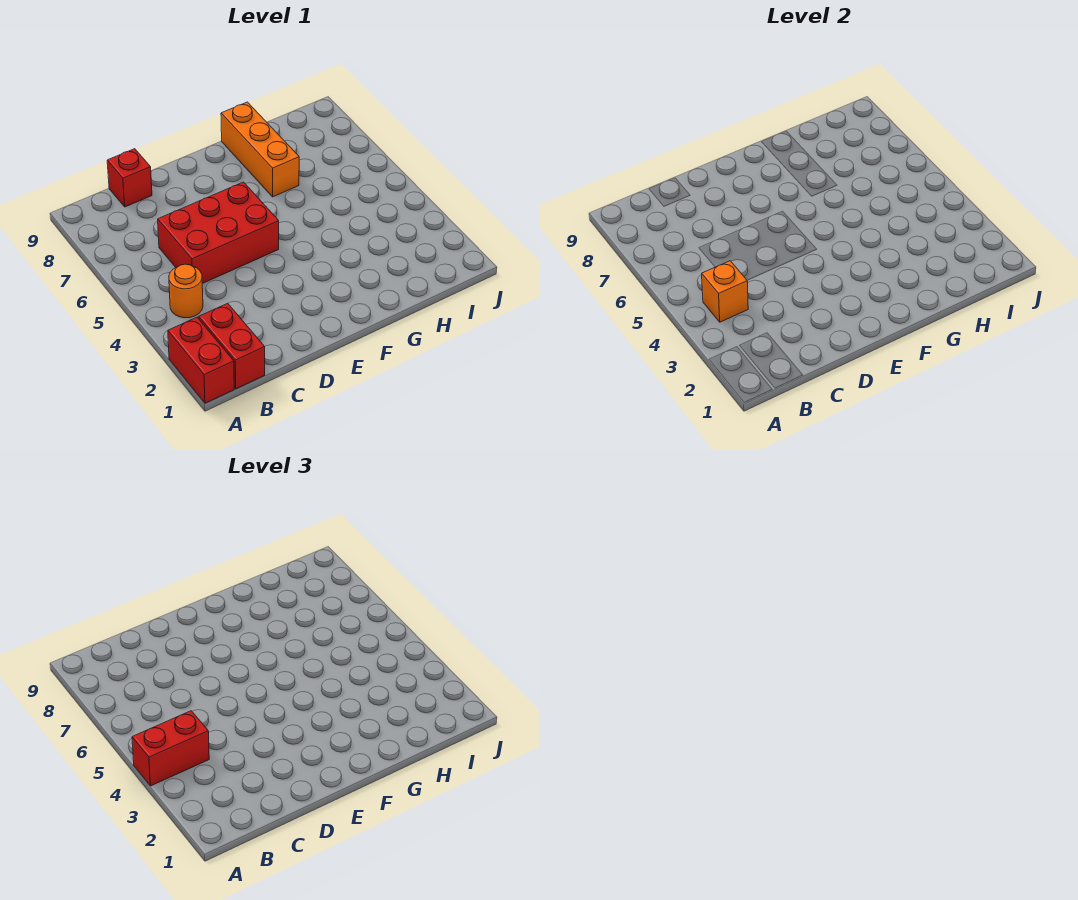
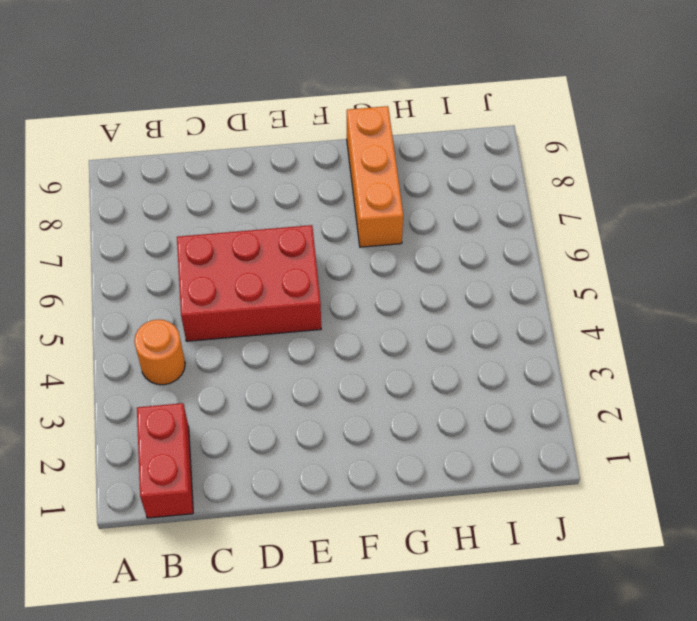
none -> red brick A1:A2 level 1
none -> red brick C9 level 1

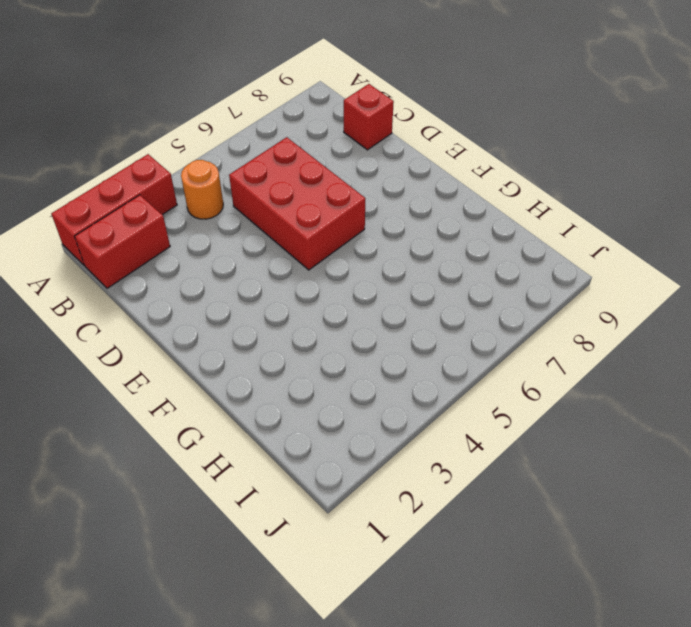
red brick A1:A3 level 1 -> red brick A1:A2 level 1
none -> orange brick G7:G9 level 1
none -> orange brick B4 level 2

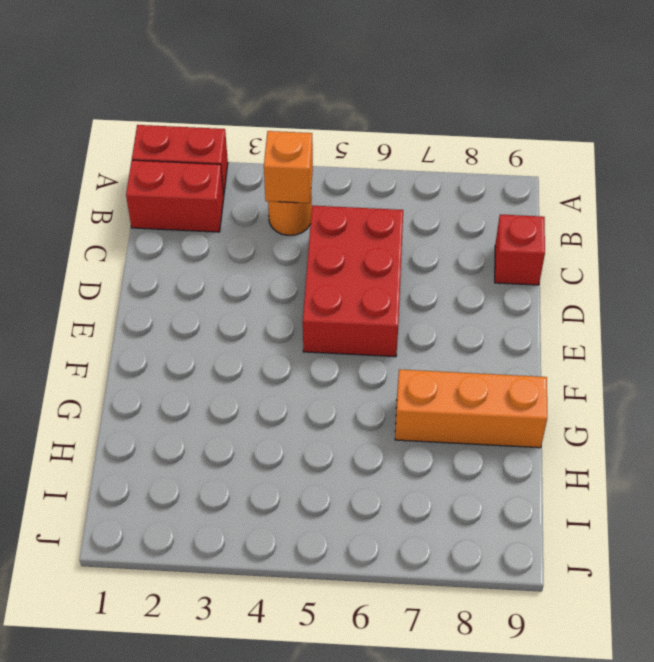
none -> red brick A4:B4 level 3

